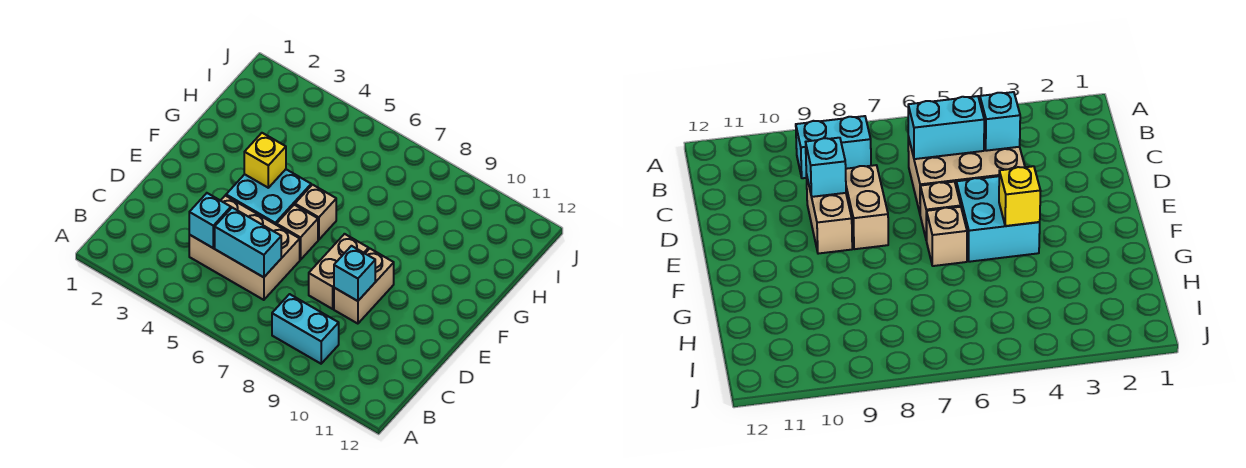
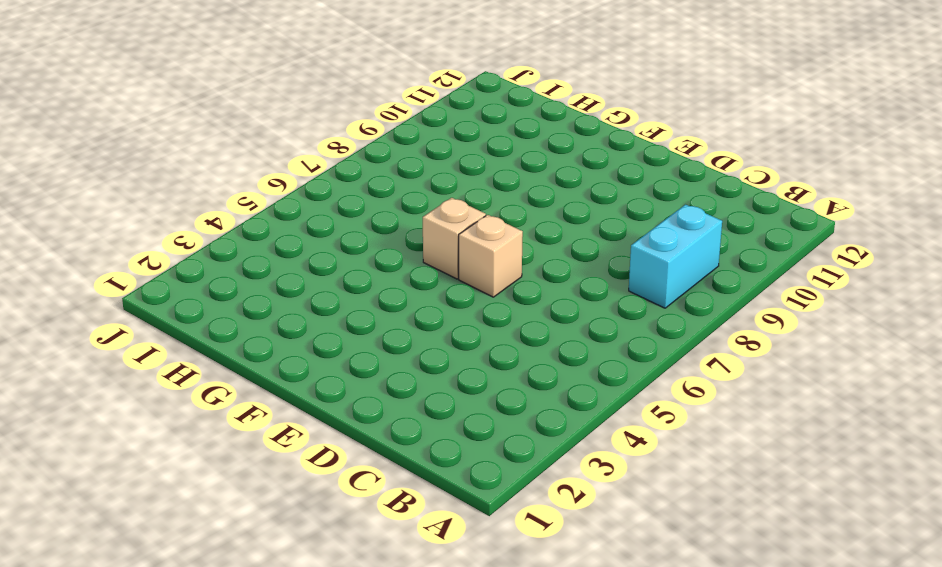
none -> tan brick C4:D6 level 1
none -> tan brick D8:E8 level 1

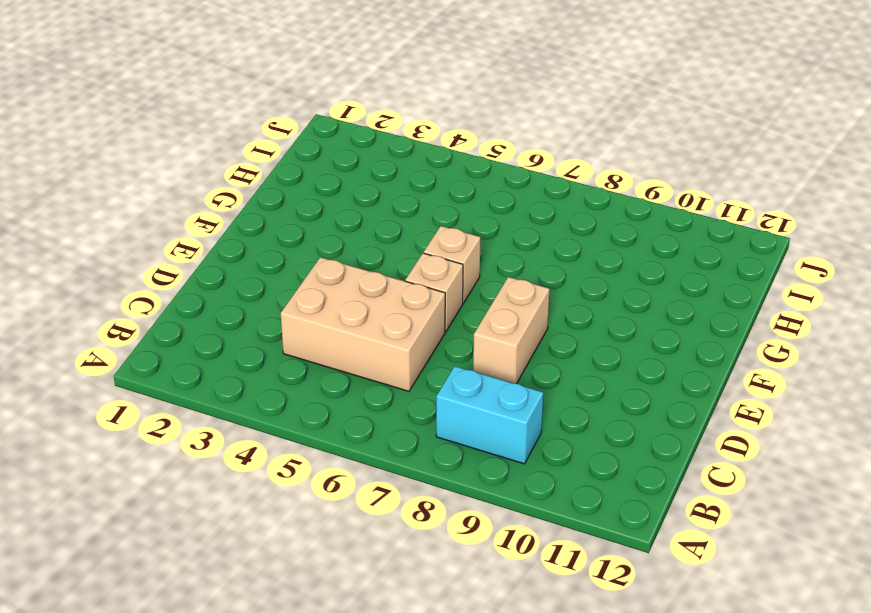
none -> tan brick D9:E9 level 1
none -> cyan brick E4:F5 level 1

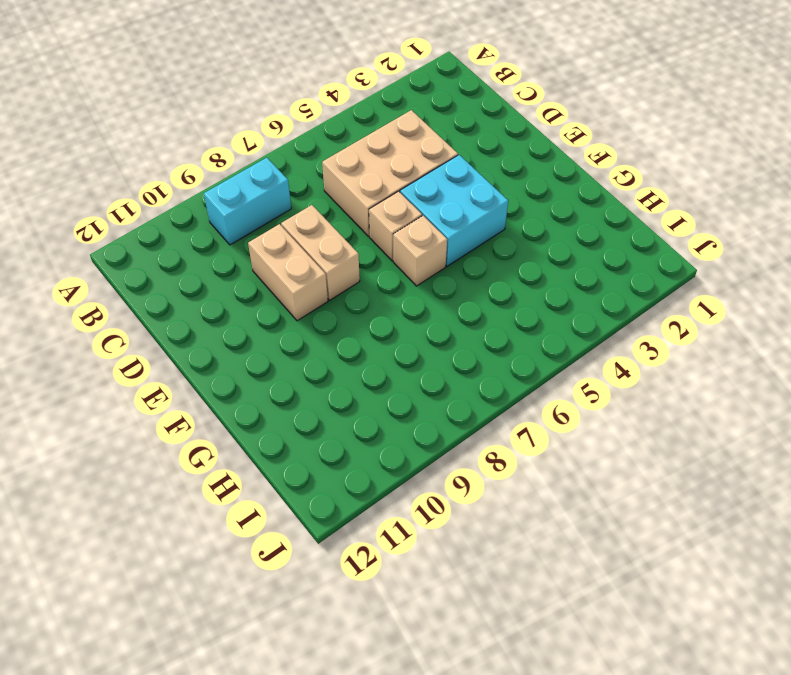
none -> cyan brick C4 level 2
none -> cyan brick C5:C6 level 2

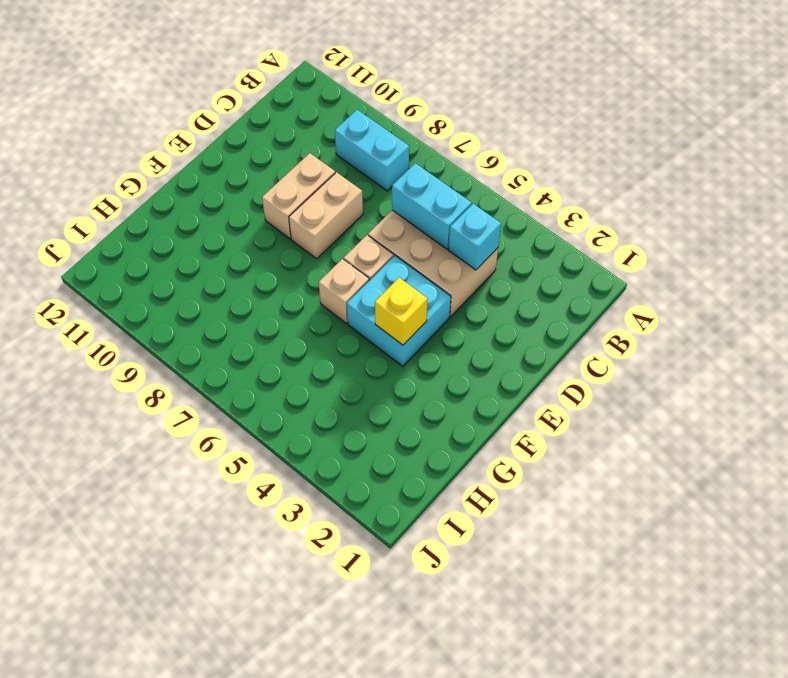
none -> cyan brick D9 level 2

